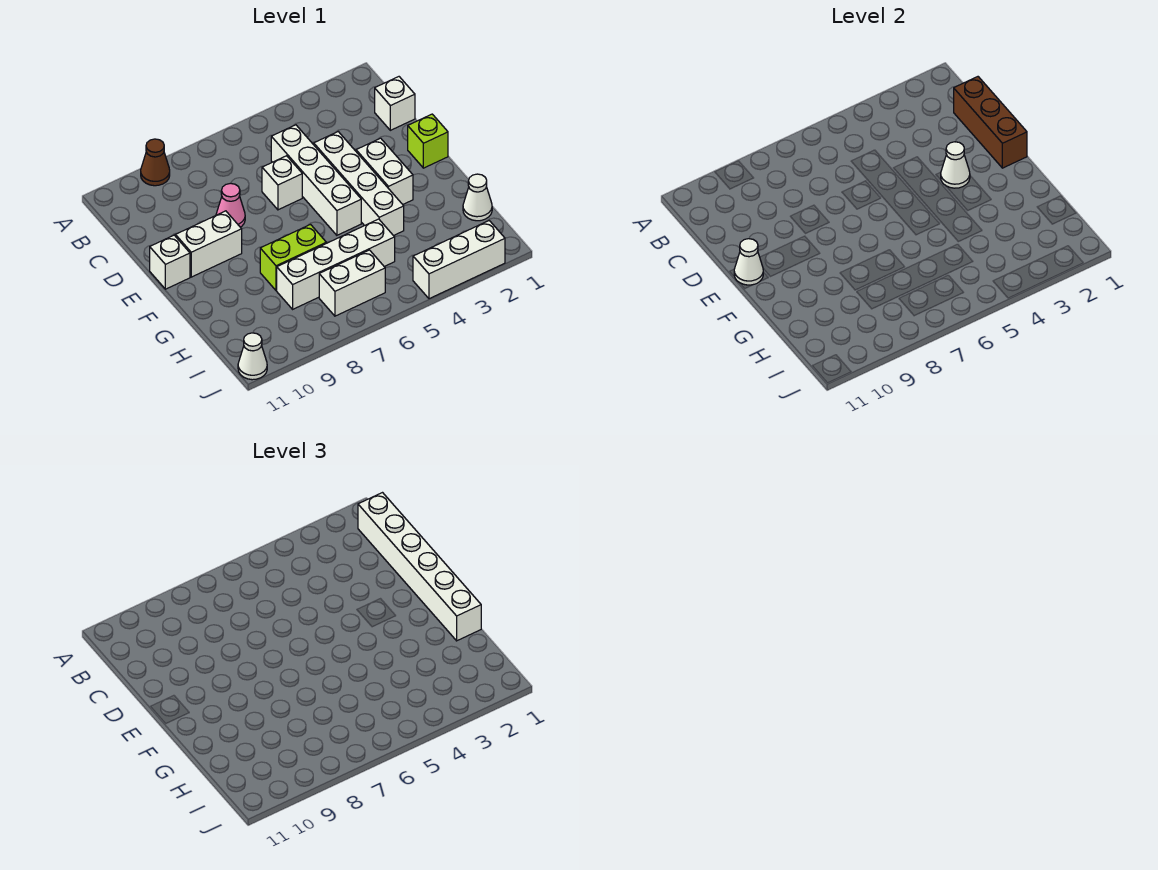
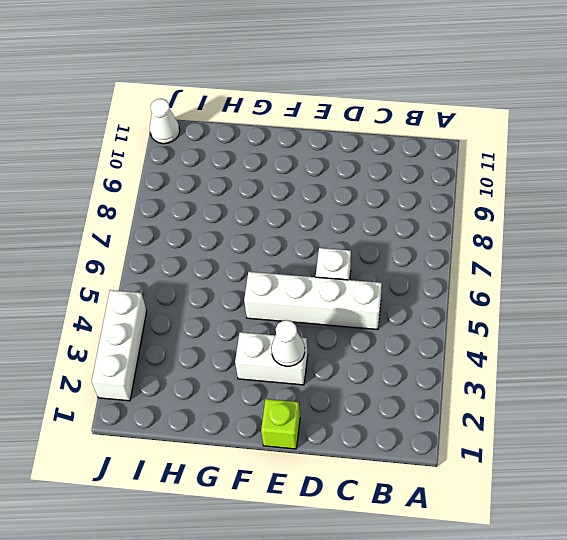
none -> brown cone A9 level 1
none -> white brick C1 level 1
none -> white brick D4:G4 level 1

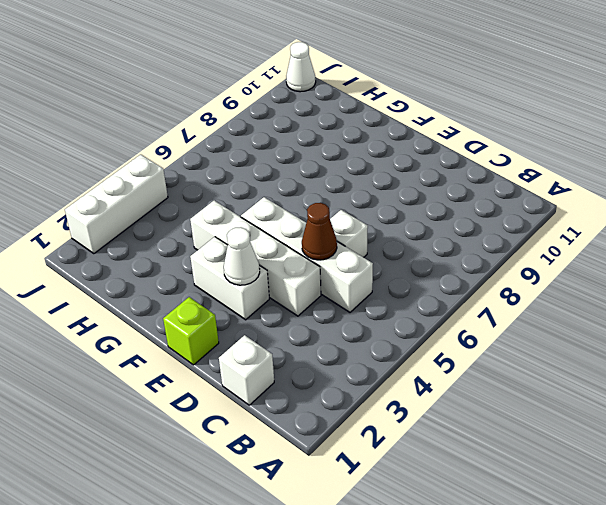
brown cone D5 level 2 -> brown cone A9 level 1
none -> pink cone D8 level 1
none -> white brick E9:E10 level 1
none -> white brick E11 level 1

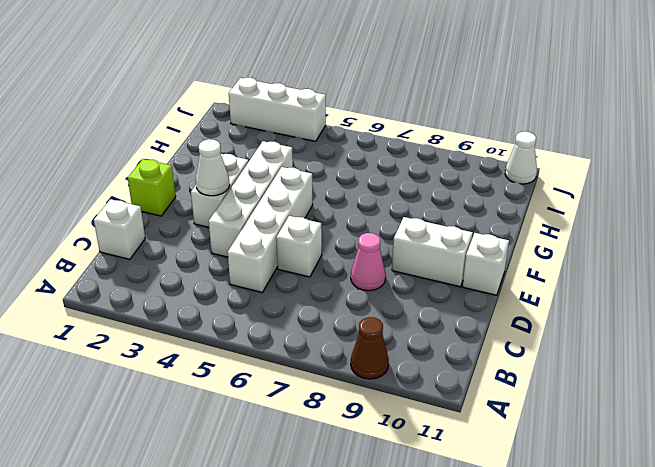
none -> lime brick G7:G8 level 1
none -> white cone H1 level 1
none -> white brick H5:H8 level 1

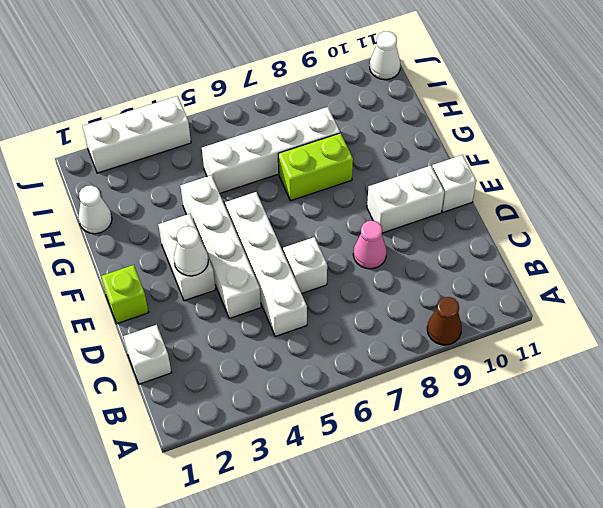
none -> white brick I6:I7 level 1
none -> brown brick C1:E1 level 2
none -> white cone E11 level 2

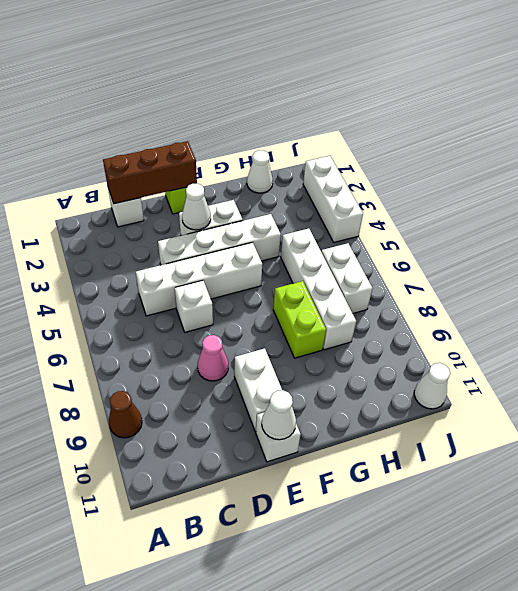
none -> white brick B1:G1 level 3

